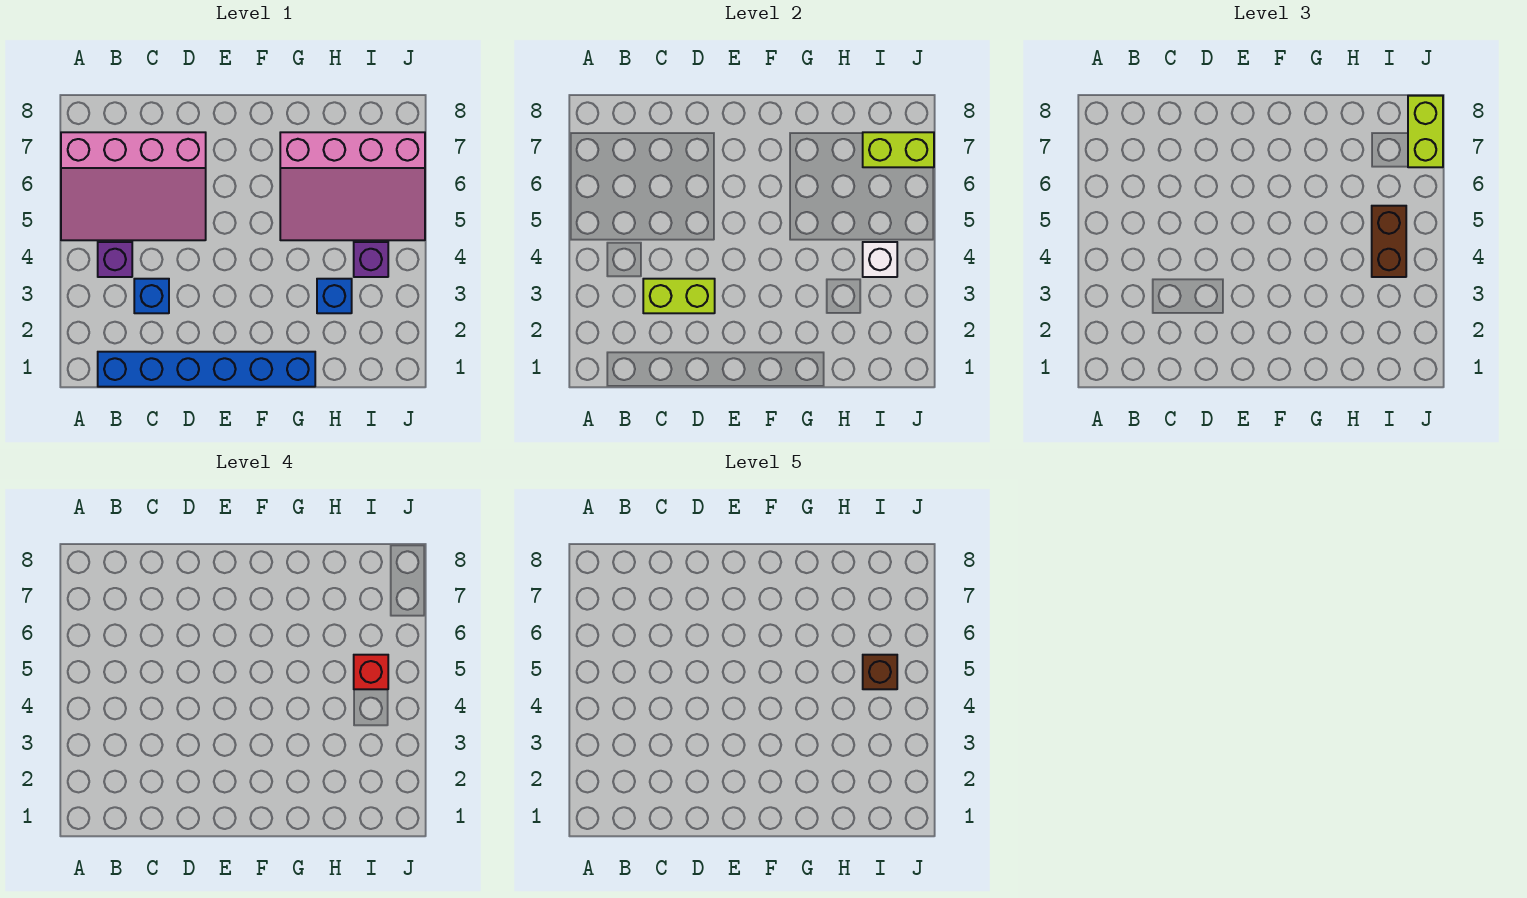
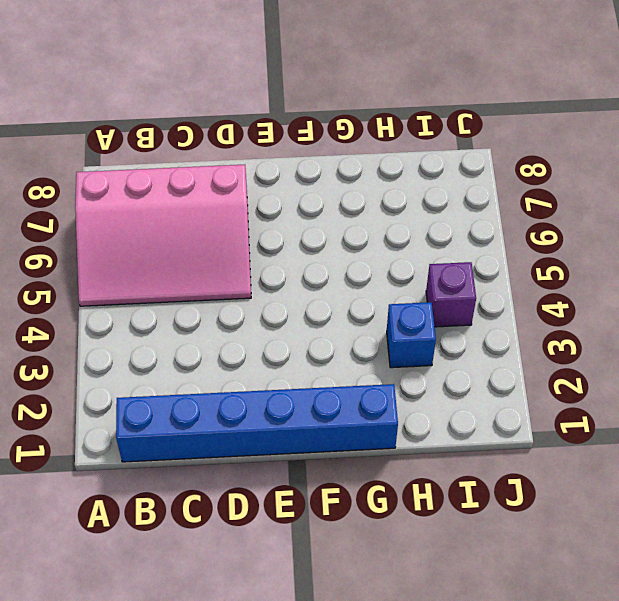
none -> purple brick B4 level 1
none -> blue brick C3 level 1
none -> pink slope G5:J7 level 1 top 7

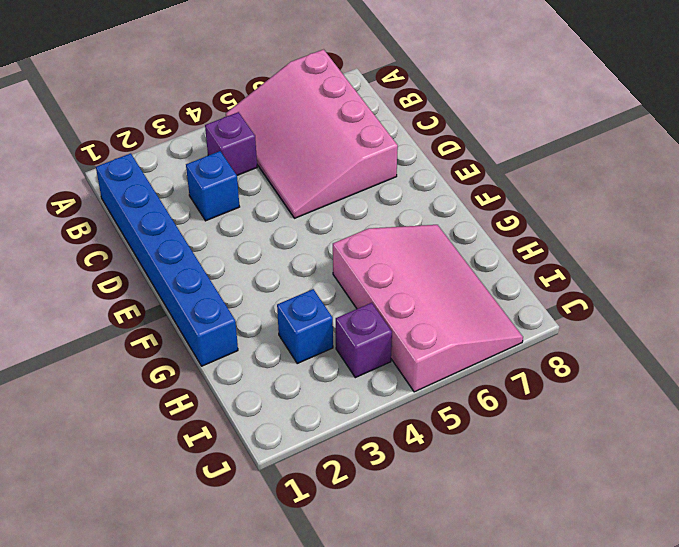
pink slope G5:J7 level 1 top 5 -> pink slope G5:J7 level 1 top 7
none -> lime brick C3:D3 level 2
none -> white brick I4 level 2
none -> lime brick I7:J7 level 2

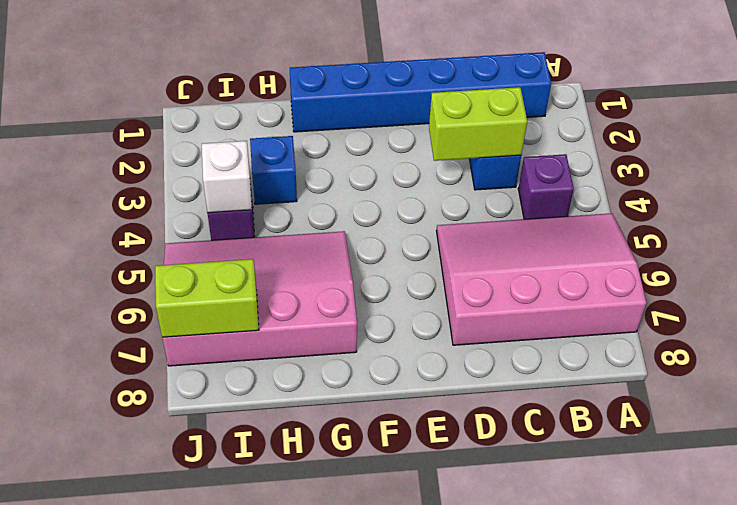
none -> brown brick I4:I5 level 3
none -> lime brick J7:J8 level 3
none -> red brick I5 level 4

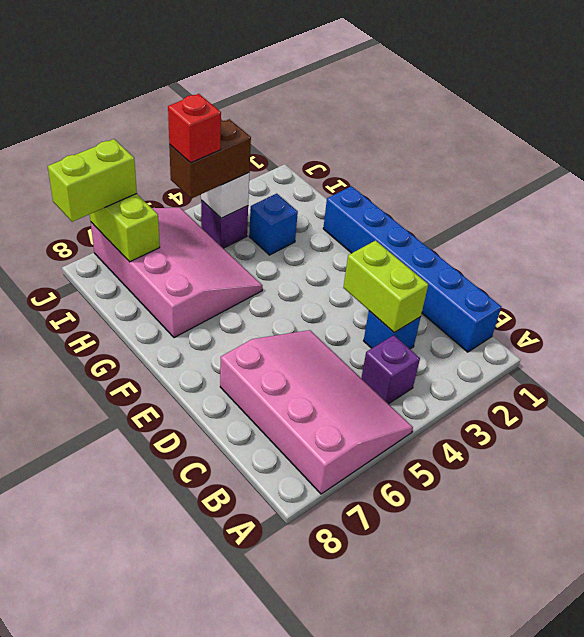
none -> brown brick I5 level 5

